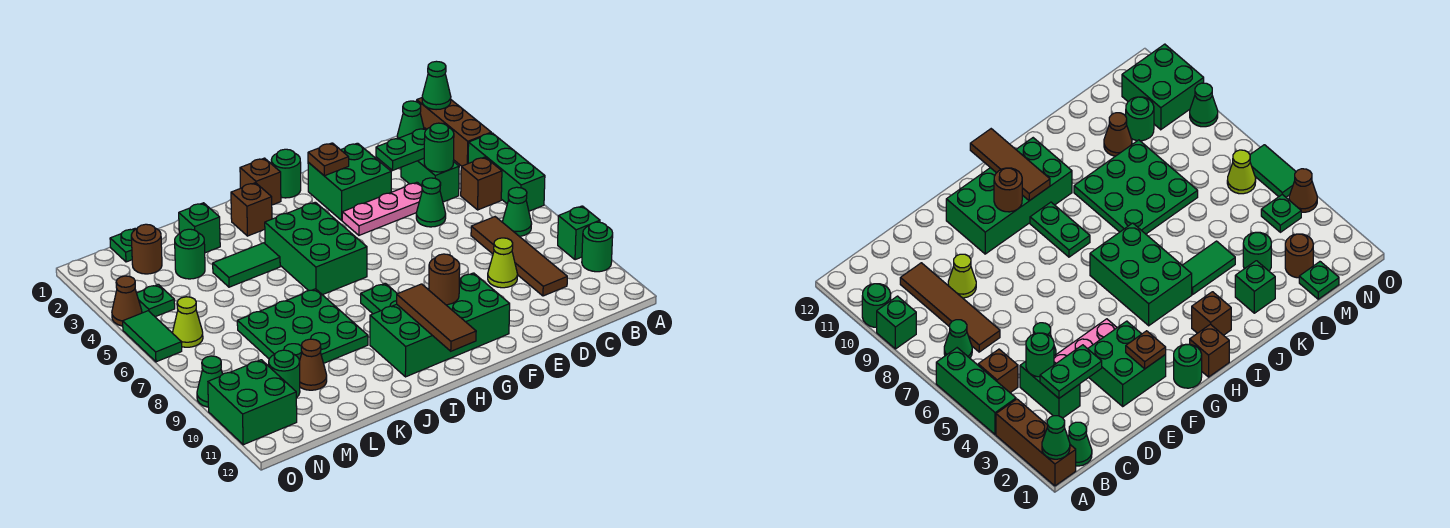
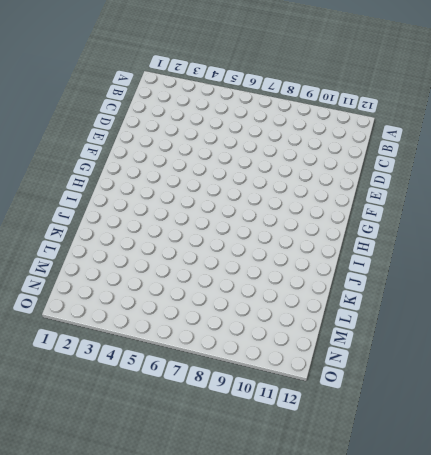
none -> brown brick A1:A3 level 1
none -> green brick A4:A6 level 1
none -> green brick A9 level 1
none -> green round brick A10 level 1

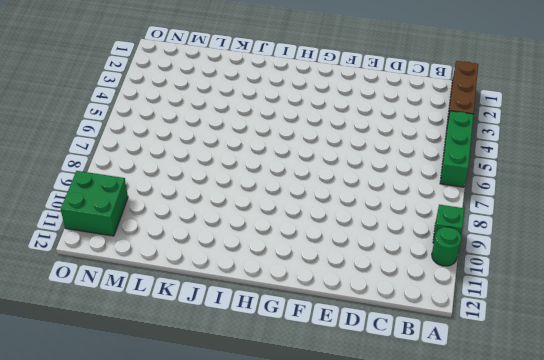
none -> green cone B1 level 1
none -> brown brick B5 level 1
none -> green cone B7 level 1
none -> green brick C3:C4 level 1

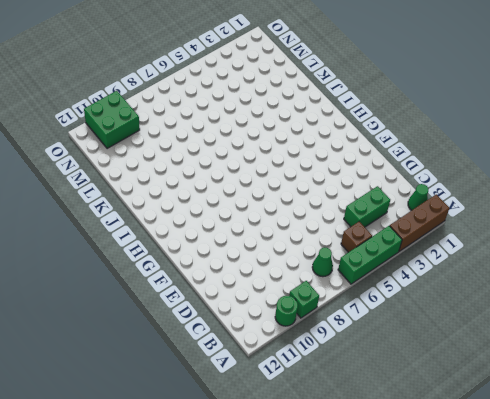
none -> brown tile C7:C10 level 1
none -> pink plate D4:F4 level 1
none -> green cone D5 level 1
none -> lime cone D9 level 1

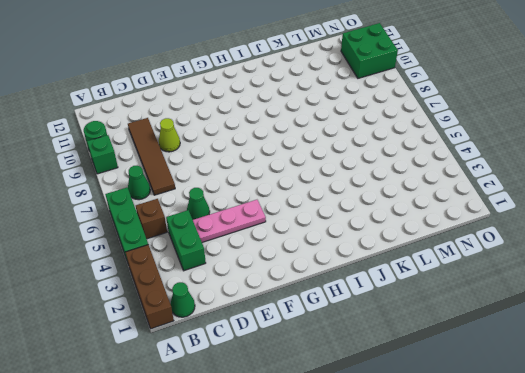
none -> green brick E2:F3 level 1
none -> green brick F10:I11 level 1
none -> green round brick G1 level 1
none -> brown brick H1 level 1

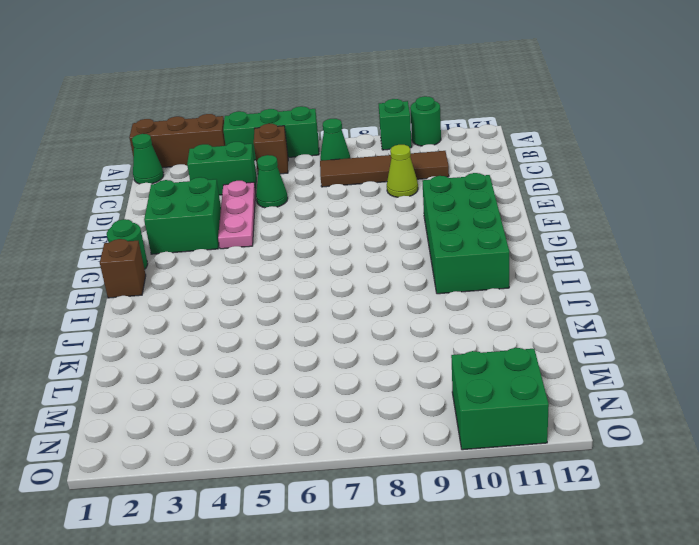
none -> green brick H4:I6 level 1
none -> green plate H8:H9 level 1
none -> brown brick I2 level 1
none -> green tile J4:K4 level 1

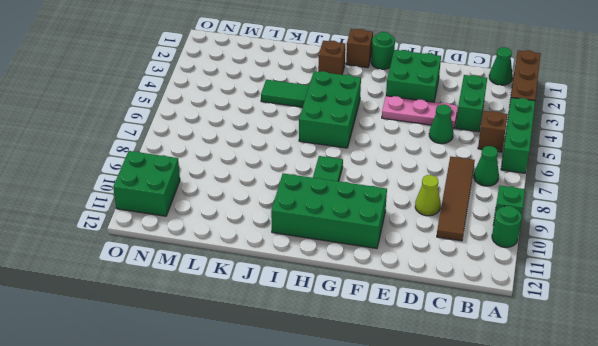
none -> green plate J7:L9 level 1
none -> green brick K2 level 1
none -> green round brick L3 level 1
none -> brown cone L10 level 1

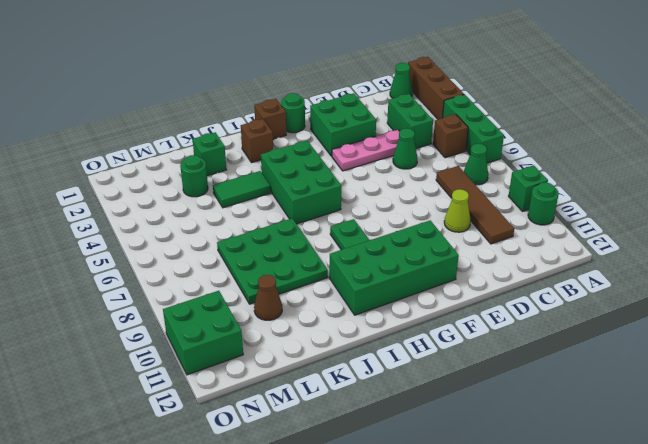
none -> green plate M1 level 1
none -> brown round brick M2 level 1
none -> green round brick M10 level 1
none -> green plate N4 level 1

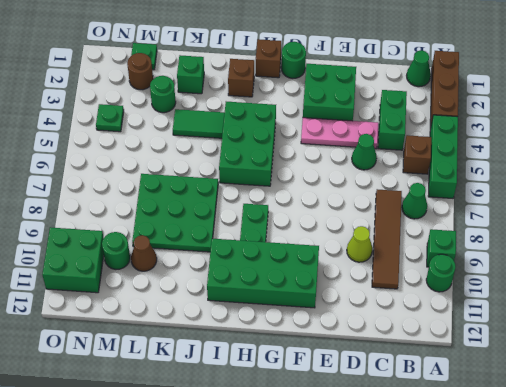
none -> lime cone N6 level 1
none -> brown cone O4 level 1
none -> green tile O5:O6 level 1
none -> green cone O9 level 1

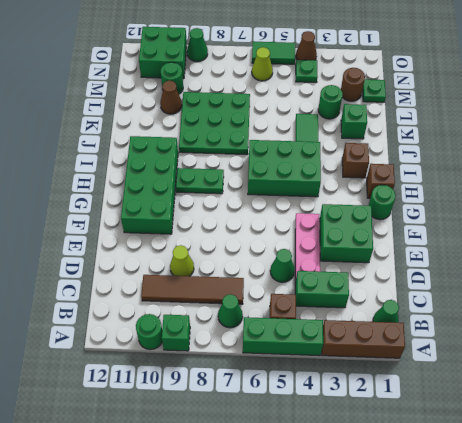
none -> green cone A1 level 2
none -> green plate C3:D3 level 2
none -> green round brick C4 level 2
none -> brown plate F2 level 2

